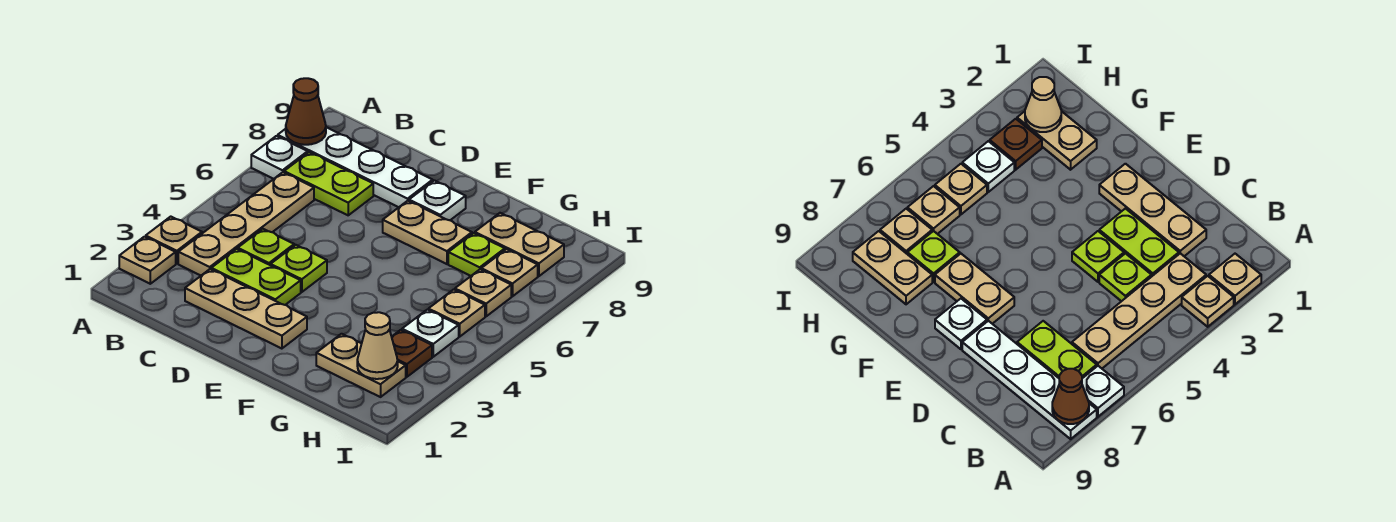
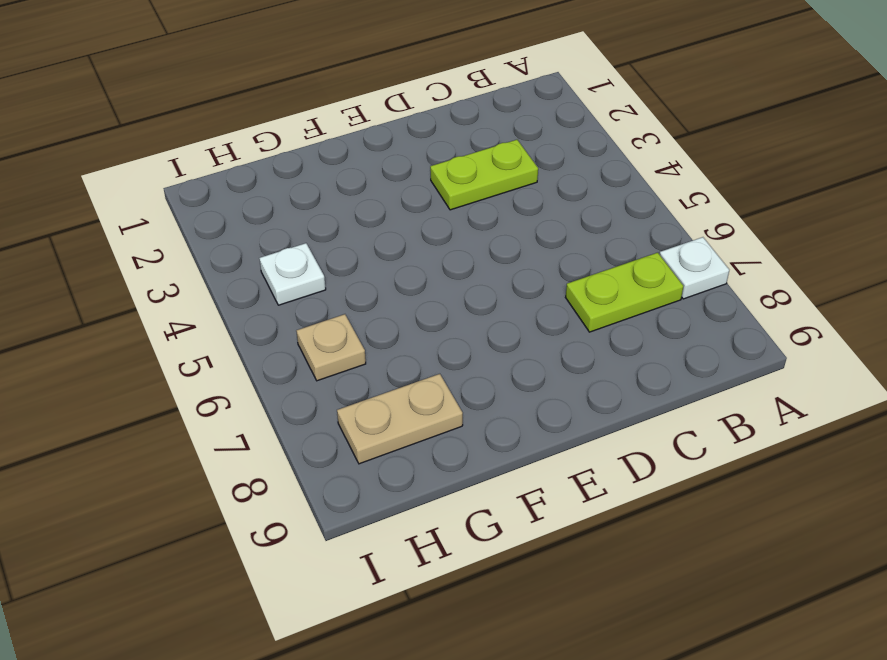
none -> tan plate A2 level 1
none -> tan plate A3 level 1
none -> white plate A8:D8 level 1

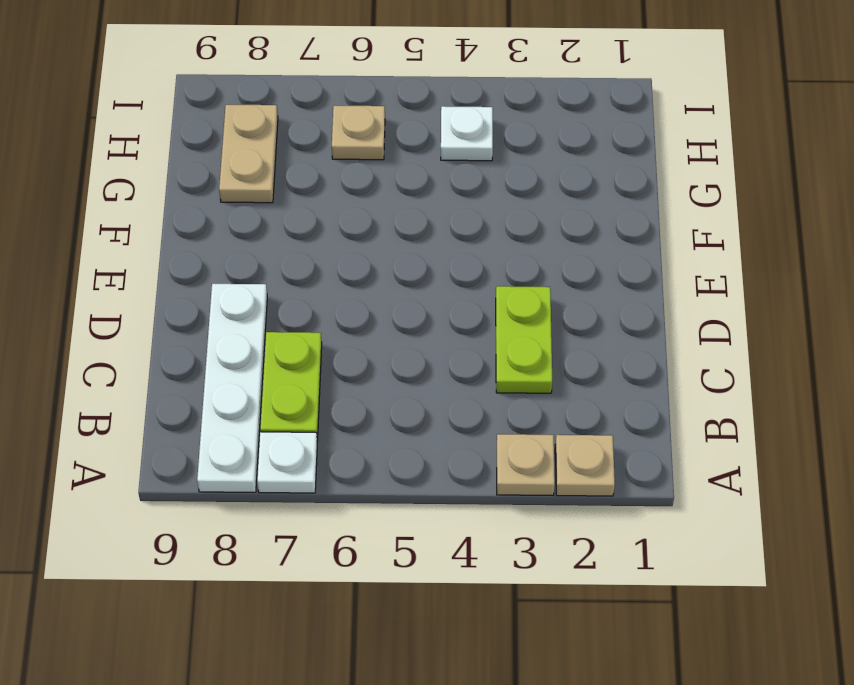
none -> tan plate B3:B6 level 1
none -> tan plate C2:E2 level 1
none -> lime plate C4 level 1

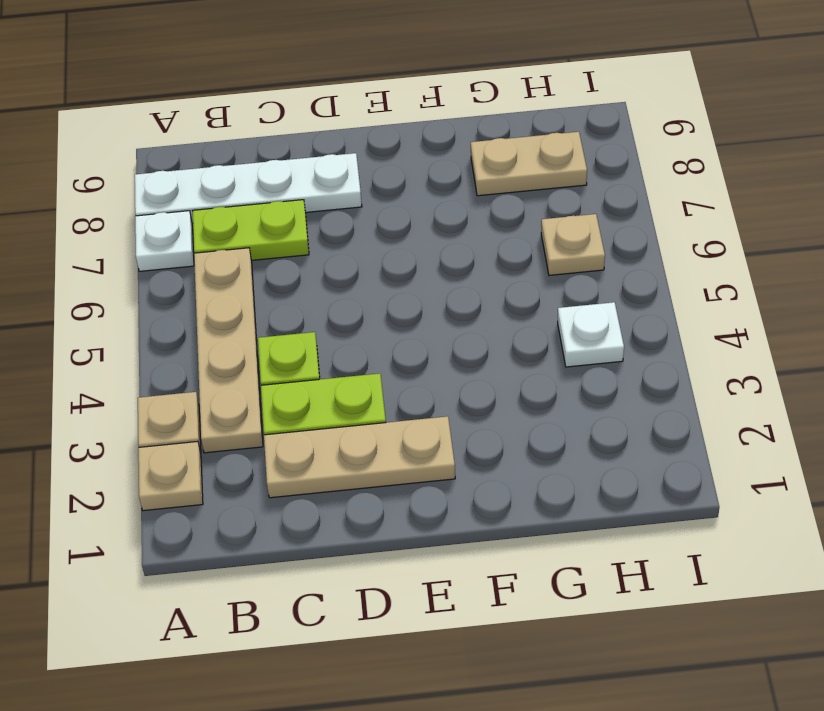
none -> lime plate D4 level 1
none -> tan plate E7:F7 level 1
none -> white plate E8 level 1

